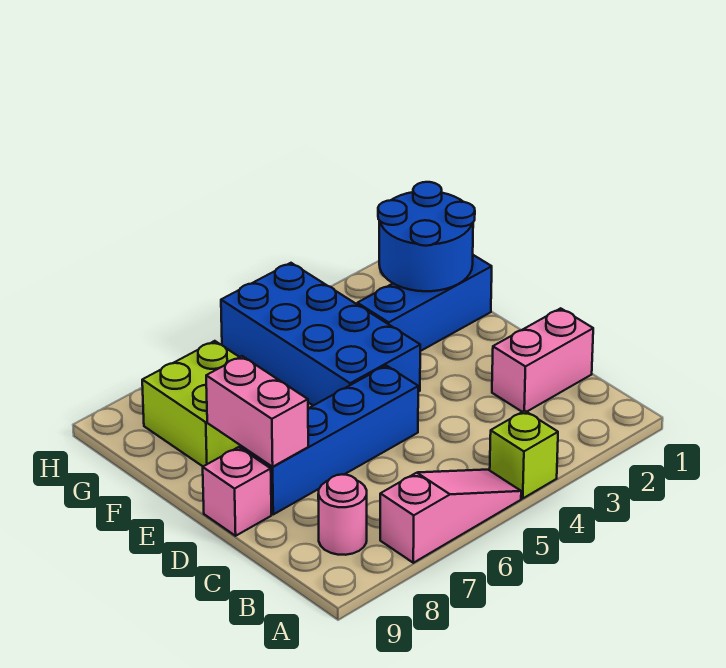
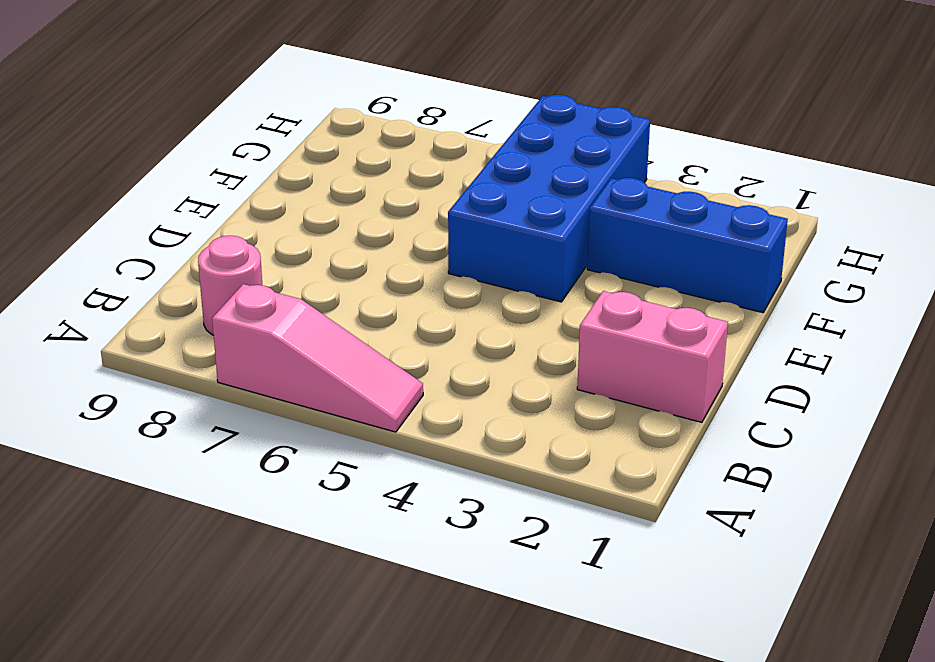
none -> lime brick A4 level 1
none -> blue brick D5:D8 level 1

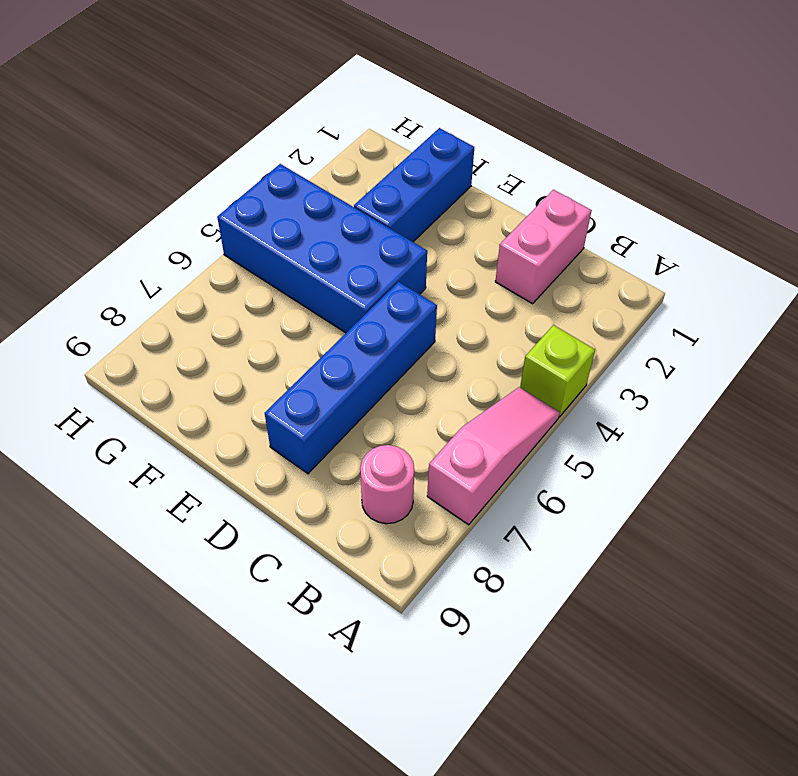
none -> pink brick D9 level 1
none -> lime brick F7:G8 level 1

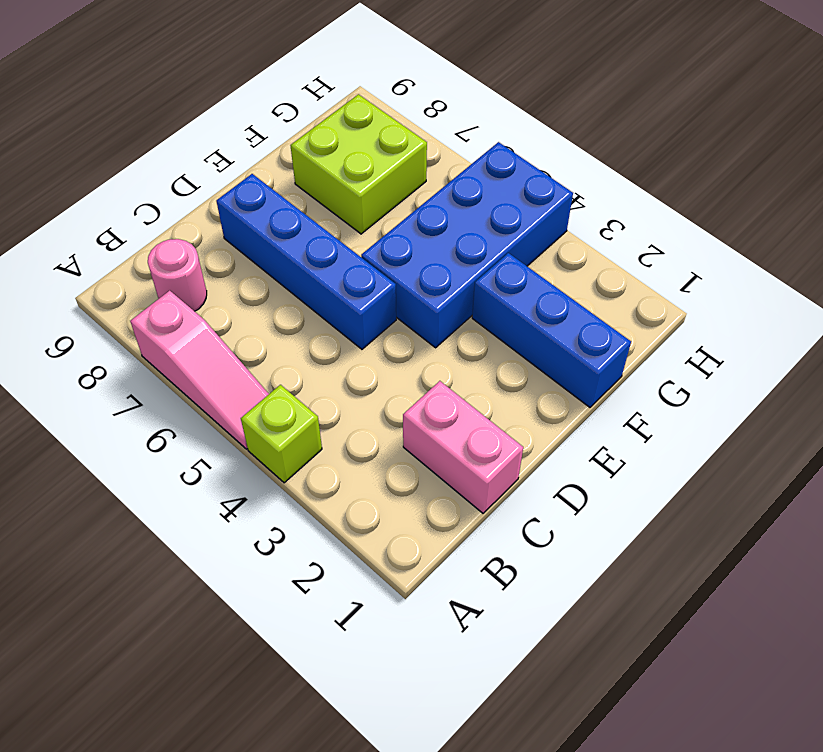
none -> pink brick D9 level 1
none -> pink brick D8:E8 level 2

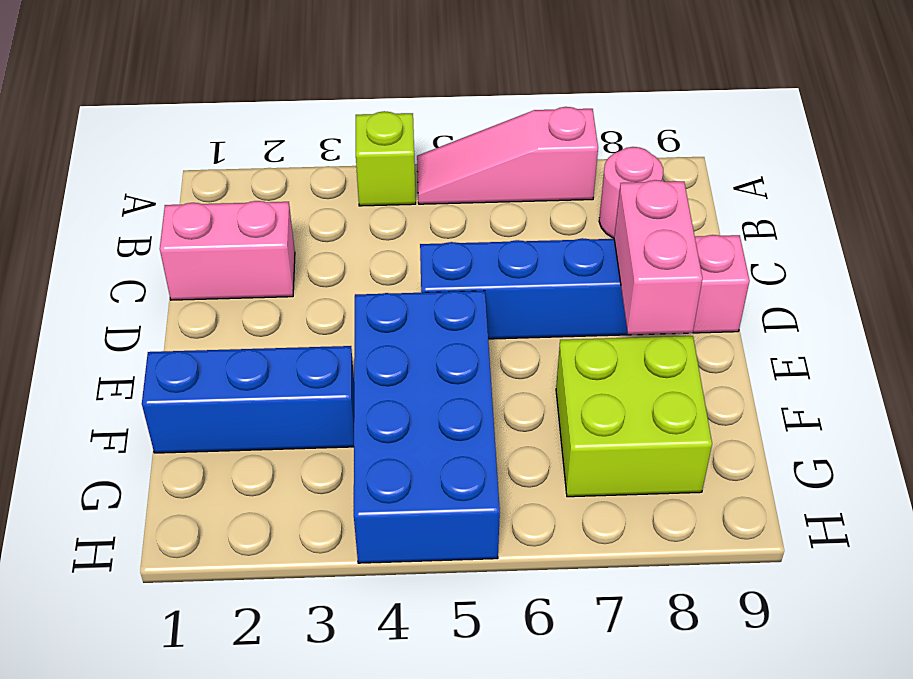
none -> blue round brick F1:G2 level 2

